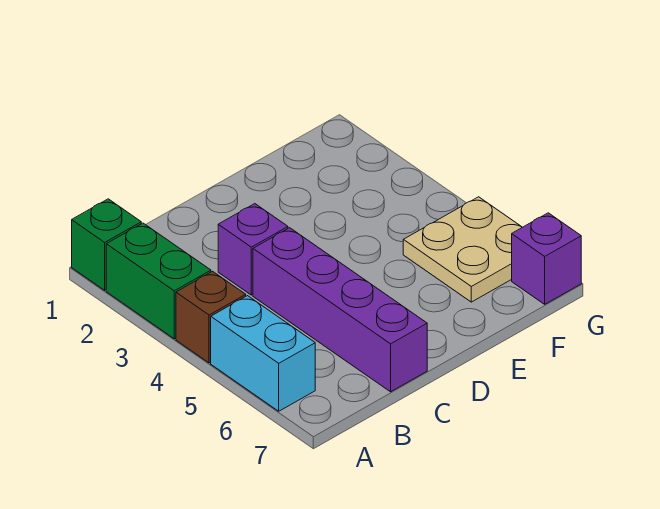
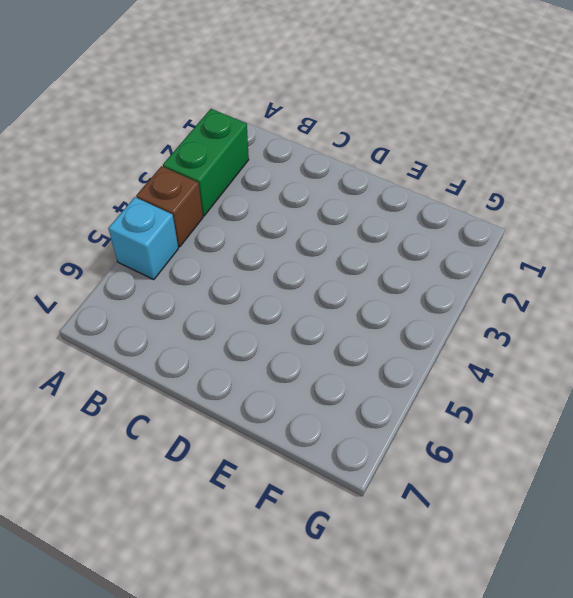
cyan brick A5 level 1 -> cyan brick A5:A6 level 1
none -> green brick A1 level 1
none -> purple brick C3 level 1

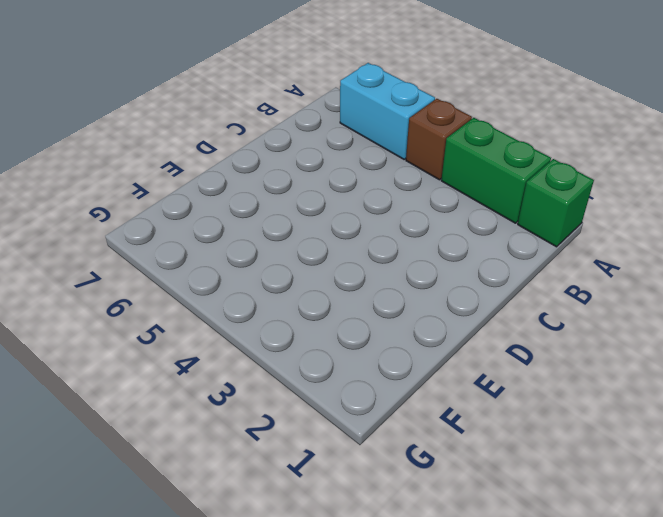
none -> purple brick C3 level 1
none -> purple brick C4:C7 level 1

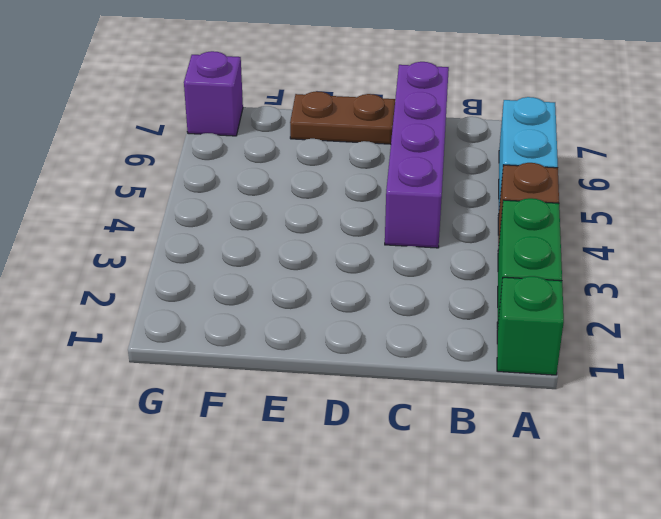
brown plate D7:E7 level 1 -> none
none -> purple brick C3 level 1
none -> tan plate F5:G6 level 1

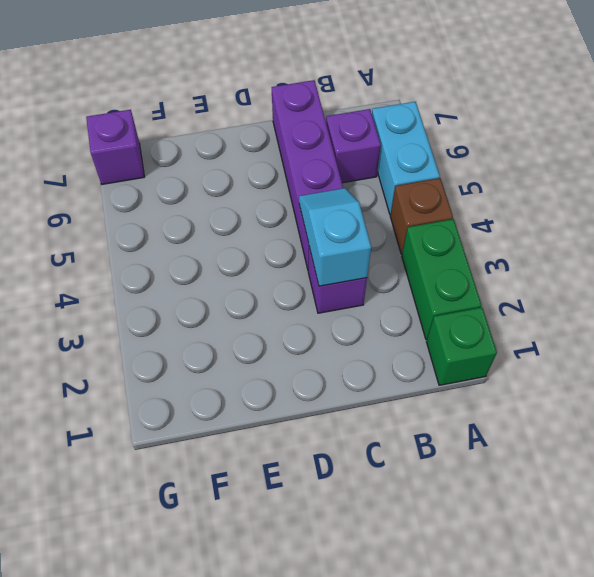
purple brick B6 level 1 -> none
cyan slope C3:C4 level 2 top 3 -> none
none -> tan plate F5:G6 level 1

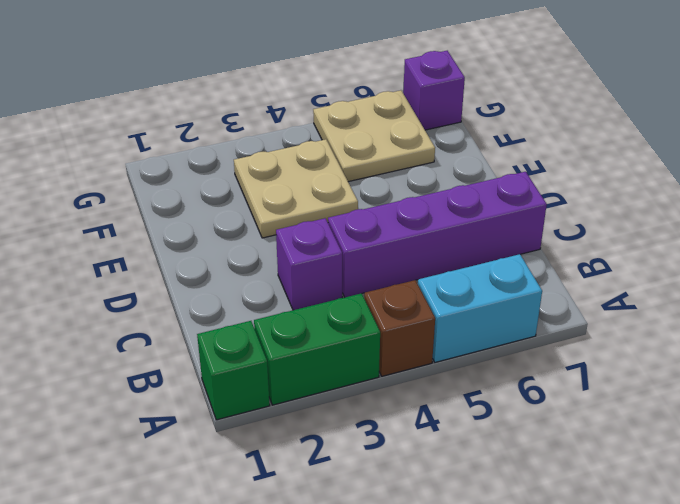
tan plate E3:F4 level 1 -> none

